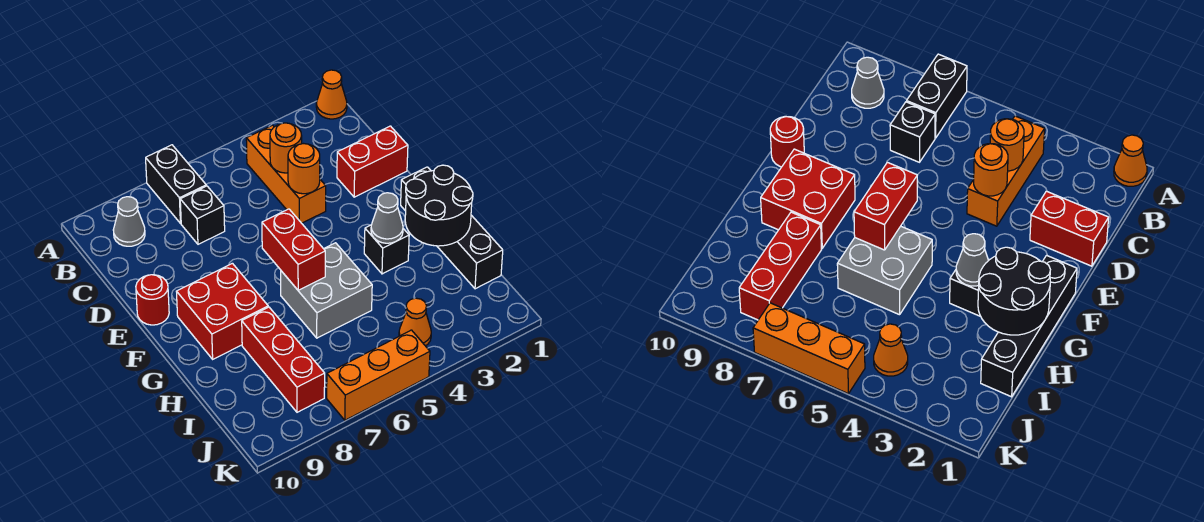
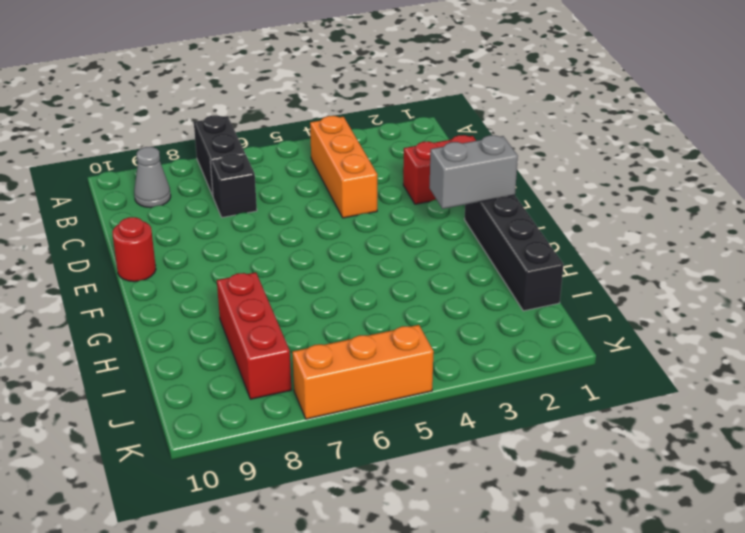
grey brick F1:F2 level 2 -> none
none -> orange cone A1 level 1
none -> red brick F8:G9 level 1
none -> black brick G3 level 1

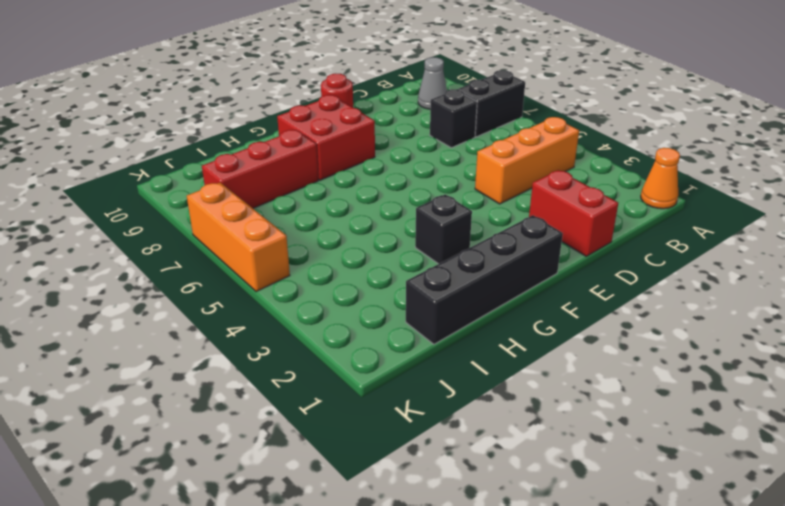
none -> grey brick G5:H6 level 1
none -> orange cone J4 level 1
none -> orange round brick C4 level 2

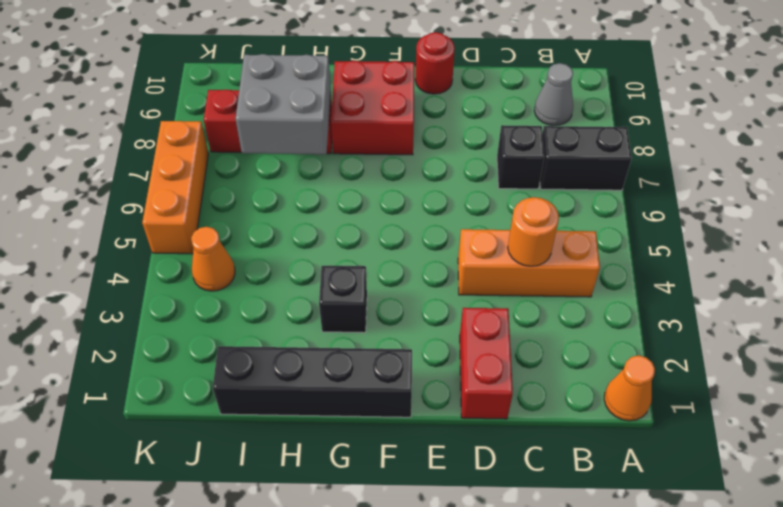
grey brick H7:I8 level 2 -> grey brick G5:H6 level 1
none -> orange round brick D4 level 2
none -> red brick F6:G6 level 2
none -> black round brick G1:H2 level 2

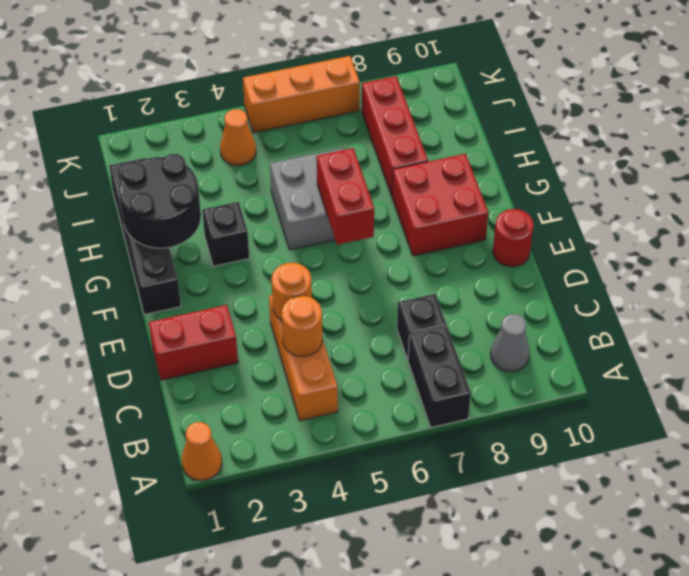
none -> grey cone G3 level 2

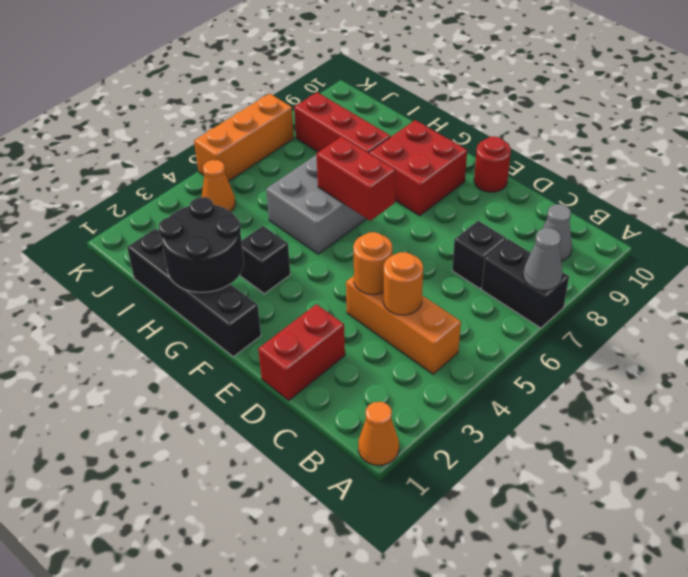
grey cone A7 level 2 -> grey cone G3 level 2

